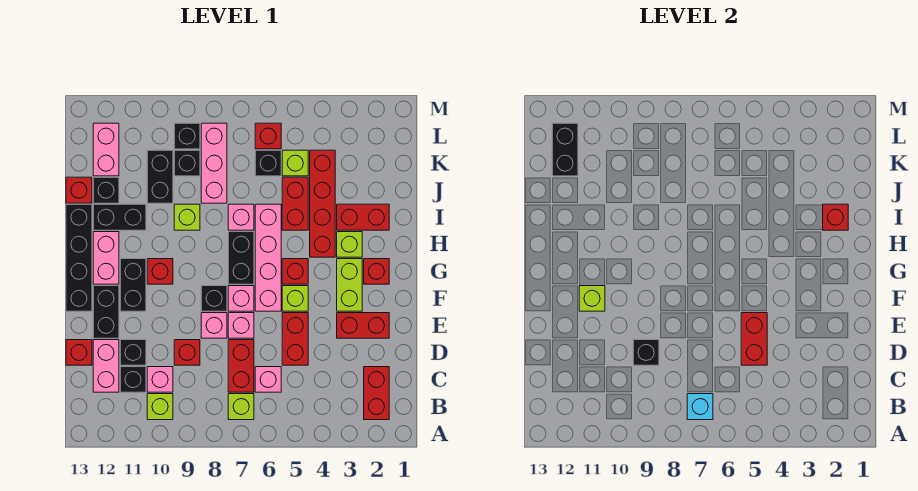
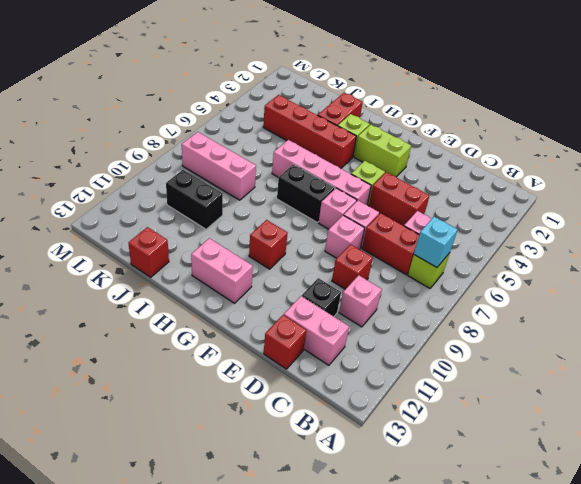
none -> red brick B2:C2 level 1
none -> lime brick B10 level 1
none -> black brick C11 level 1
none -> red brick E2:E3 level 1

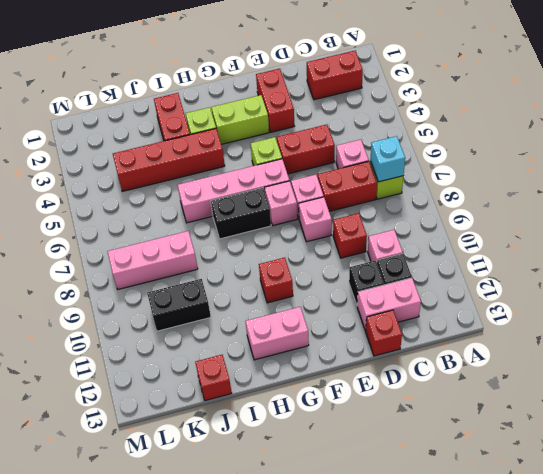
none -> lime brick B10 level 1
none -> black brick E12:F12 level 1
none -> black brick F8 level 1
none -> black brick F11:G11 level 1

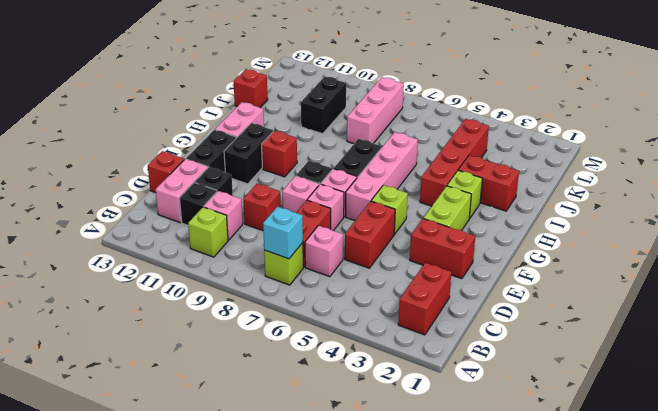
none -> black brick F13:I13 level 1
none -> red brick G2 level 1
none -> red brick G5 level 1
none -> red brick I5:J5 level 1

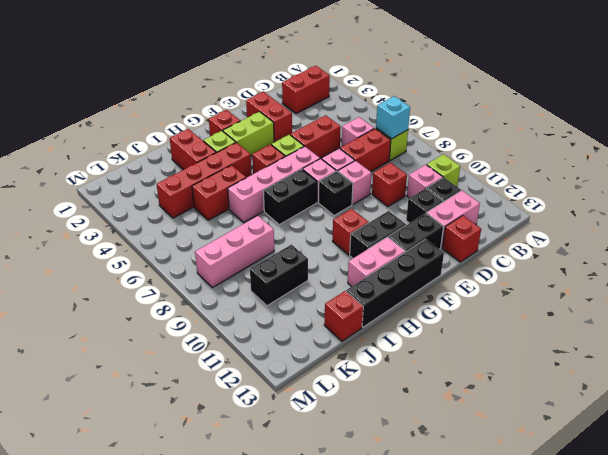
none -> pink brick I7 level 1
none -> lime brick I9 level 1
none -> black brick I11:I12 level 1
none -> black brick J12 level 1

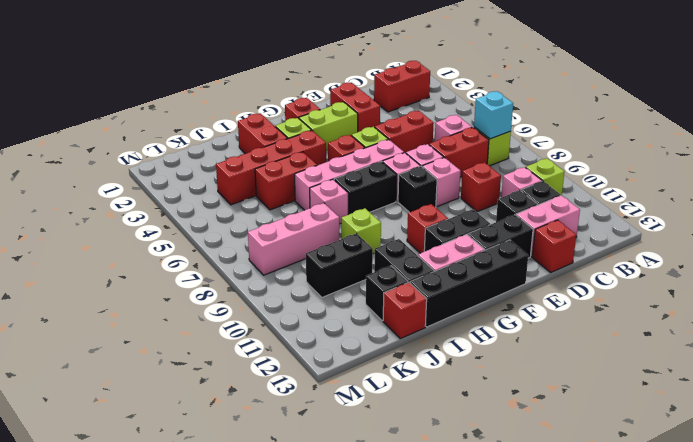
none -> lime brick K5 level 1
none -> black brick K6 level 1
none -> black brick K9 level 1
none -> pink brick K12:L12 level 1

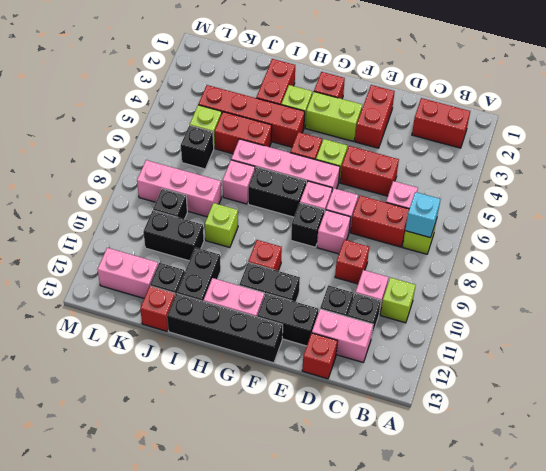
none -> red brick L6 level 1
none -> black brick L9 level 1
none -> red brick D5:E5 level 2
none -> black brick D9 level 2

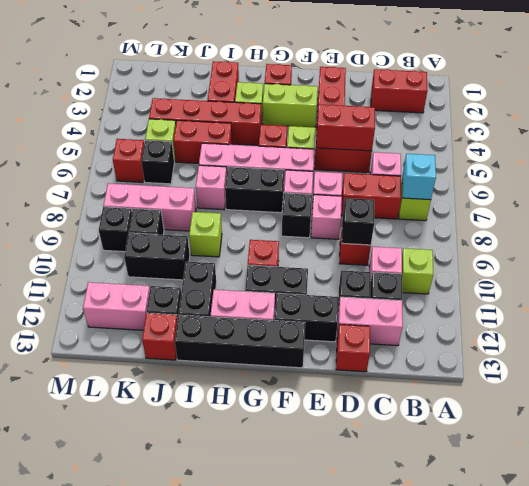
none -> lime brick F11 level 2
none -> red brick I2 level 2
none -> black brick K12:L12 level 2

